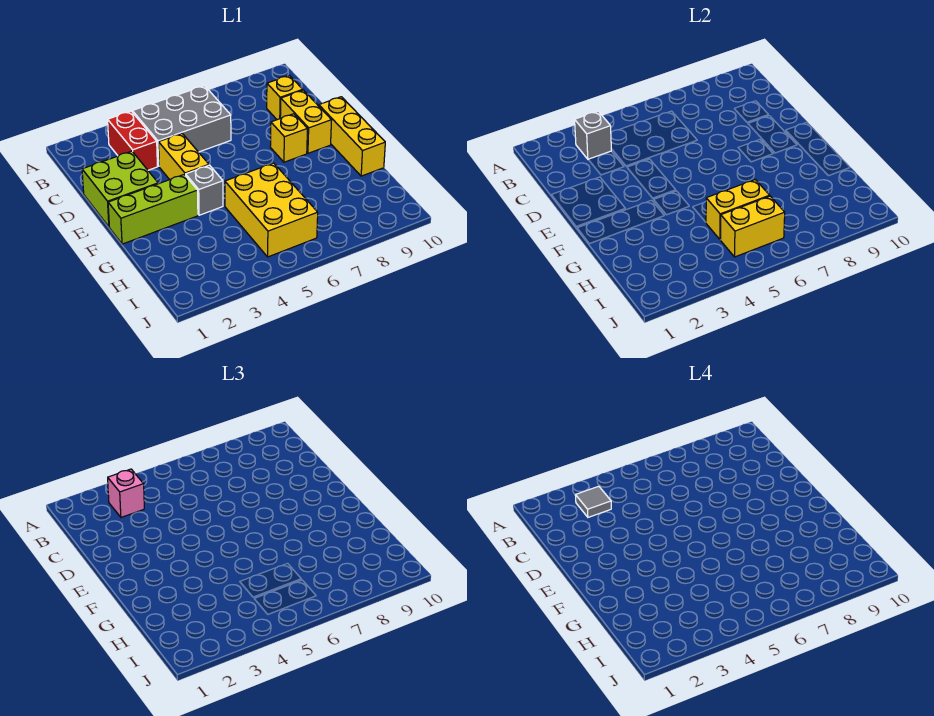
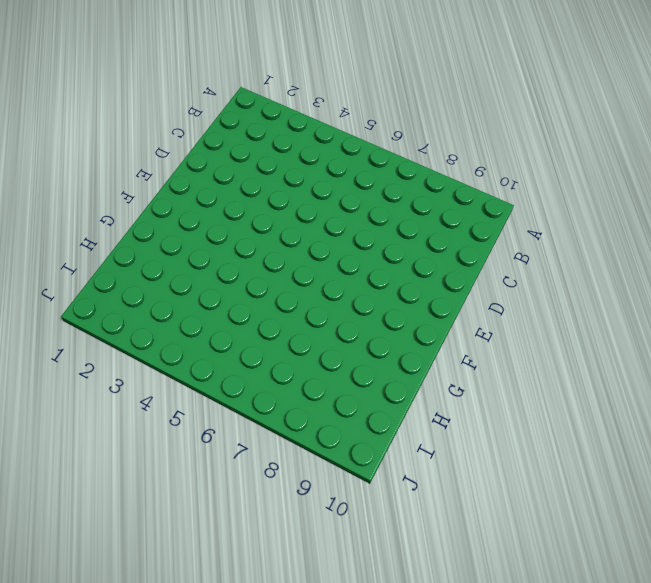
none -> red brick B3:C3 level 1
none -> grey brick B4:C6 level 1
none -> yellow brick C9 level 1

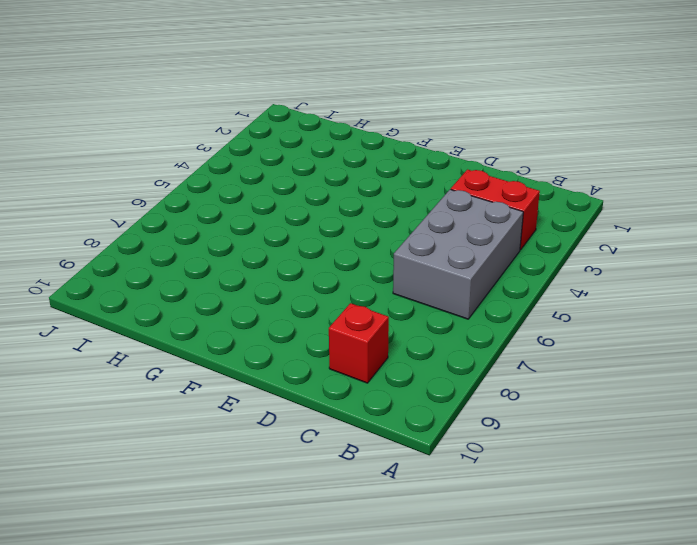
red brick C9 level 1 -> yellow brick C9 level 1
none -> lime brick D1:E2 level 1
none -> yellow brick D4:E4 level 1
none -> yellow brick D9:E9 level 1

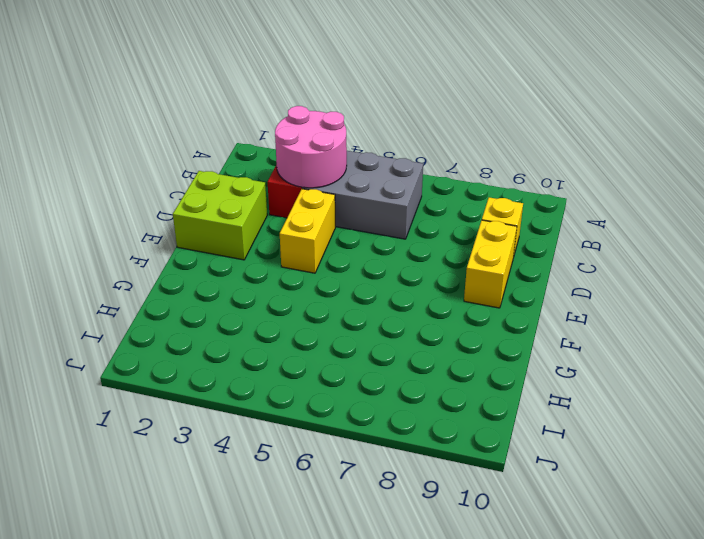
pink round brick B3:C4 level 2 -> grey brick B3 level 2
none -> yellow brick E8 level 1
none -> yellow brick E10:G10 level 1
none -> lime brick F1:F3 level 1

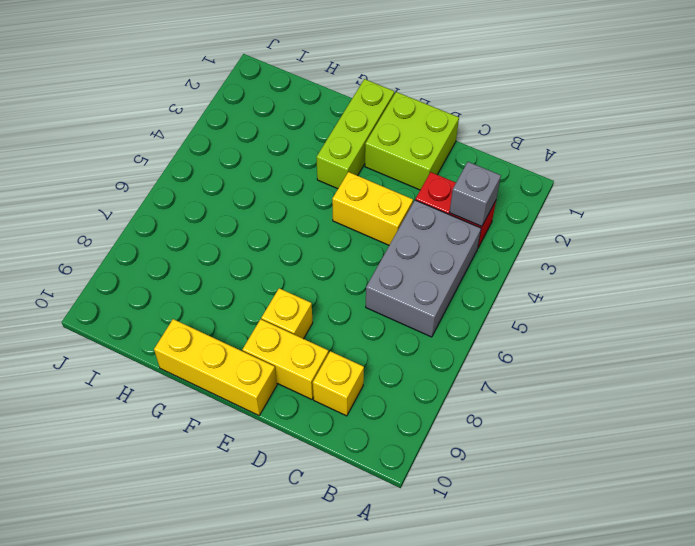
none -> grey brick F4 level 1
none -> yellow brick G5:I6 level 1
none -> yellow brick H5:H6 level 2

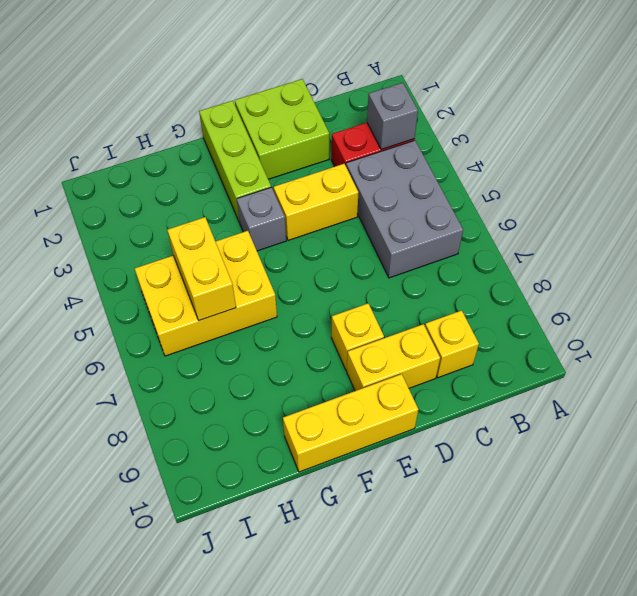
none -> yellow brick I5:I6 level 2
none -> pink brick B3 level 3
none -> grey tile B3 level 4

